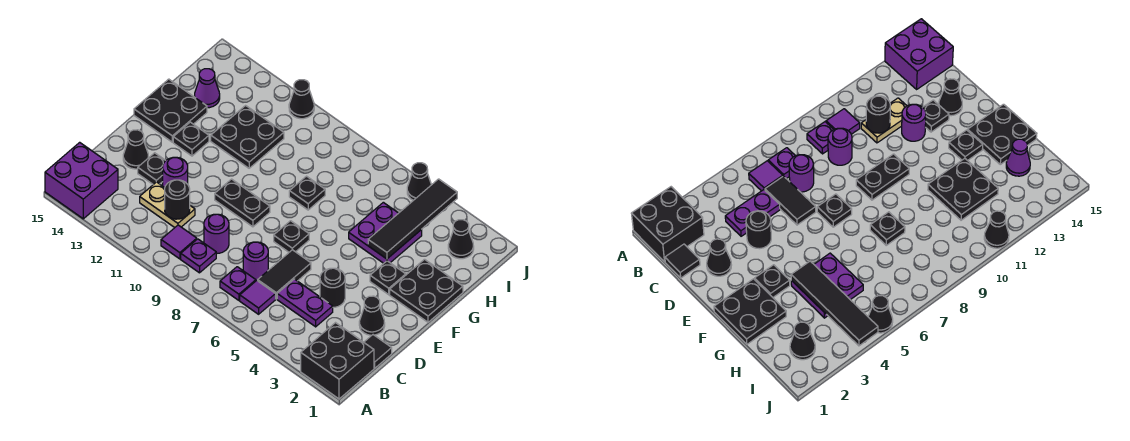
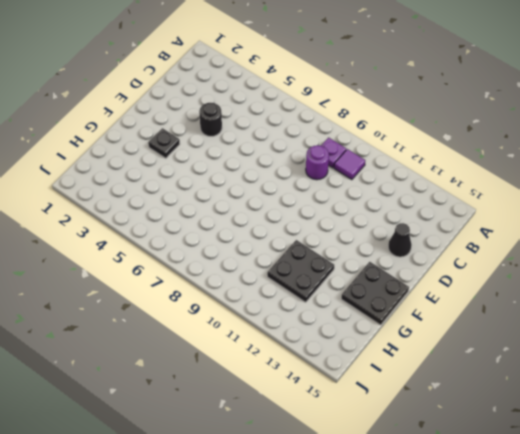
none -> black brick A1:B2 level 1
none -> purple brick A14:B15 level 1
none -> purple tile B6 level 1
none -> purple plate B7 level 1

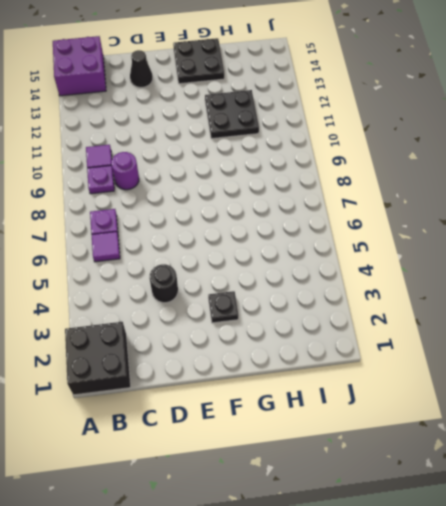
none -> black tile C1 level 1
none -> purple plate C4:C5 level 1
none -> black tile C6:D6 level 1
none -> purple round brick C7 level 1

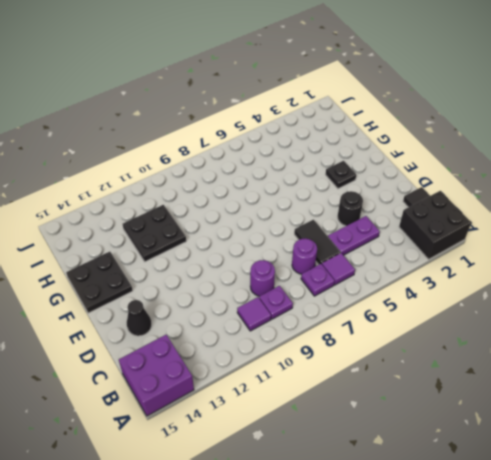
none -> tan plate C11:C12 level 1
none -> black cone D2 level 1
none -> purple round brick D12 level 1
none -> black plate D13 level 1

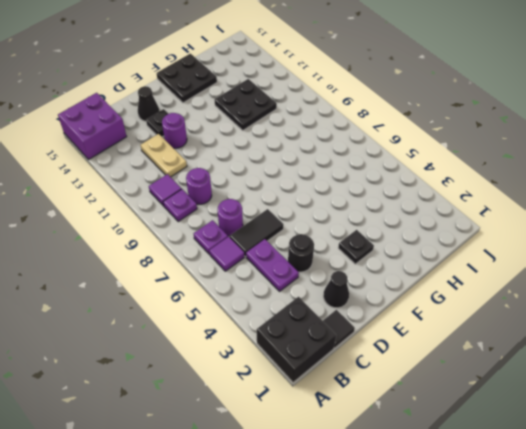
none -> black plate E7 level 1
none -> black plate E9:E10 level 1
none -> black plate F1:G2 level 1
none -> black plate F13 level 1

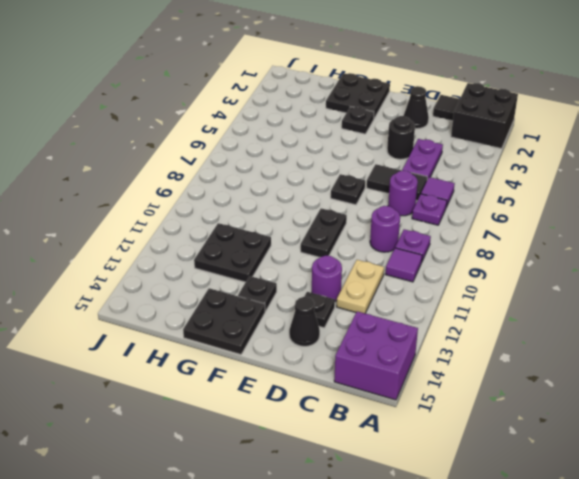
none -> purple plate G4:H5 level 1
none -> black plate G8 level 1
none -> purple cone H14 level 1
none -> black cone I2 level 1

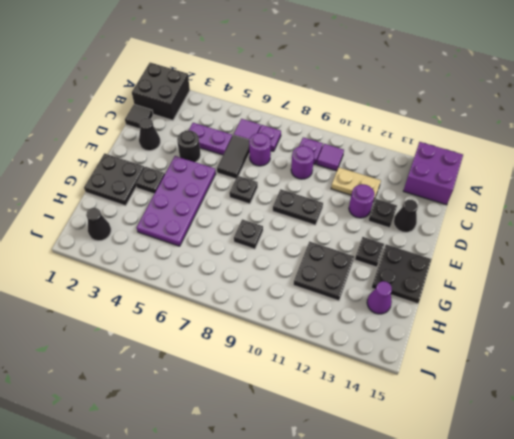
purple plate E4:H5 level 1 -> purple plate G4:H5 level 1
none -> black cone J5 level 1
none -> black cone J11 level 1
none -> black round brick C11 level 2
none -> black tile G4:J4 level 2

